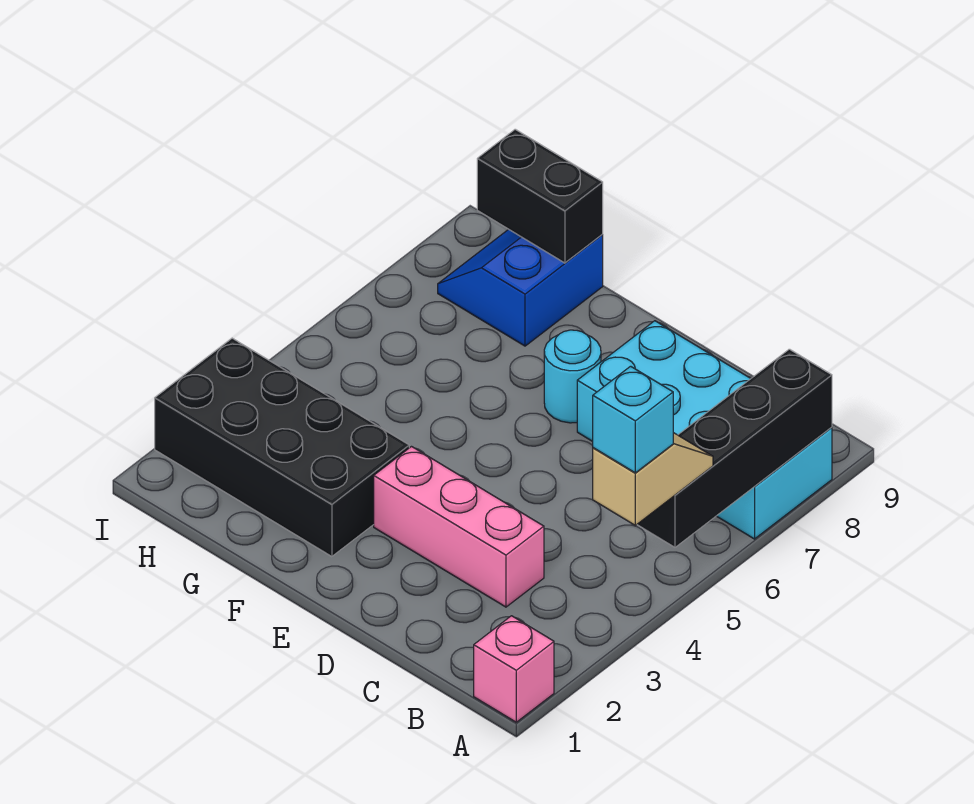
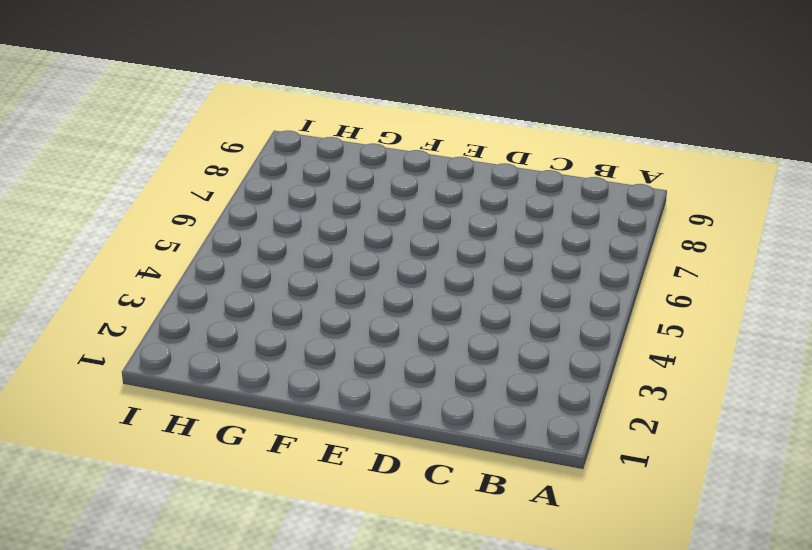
none -> pink brick A1 level 1
none -> cyan brick A7:D8 level 1

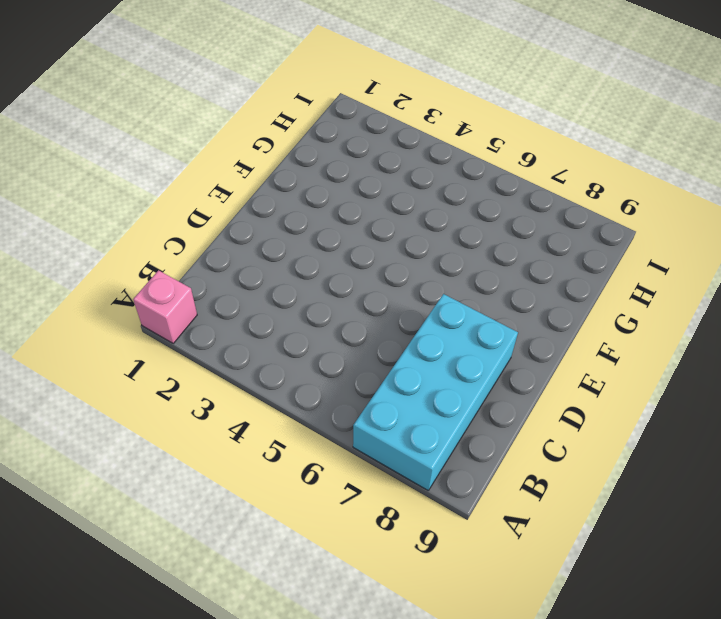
none -> pink brick C3:E3 level 1
none -> cyan round brick E7 level 1

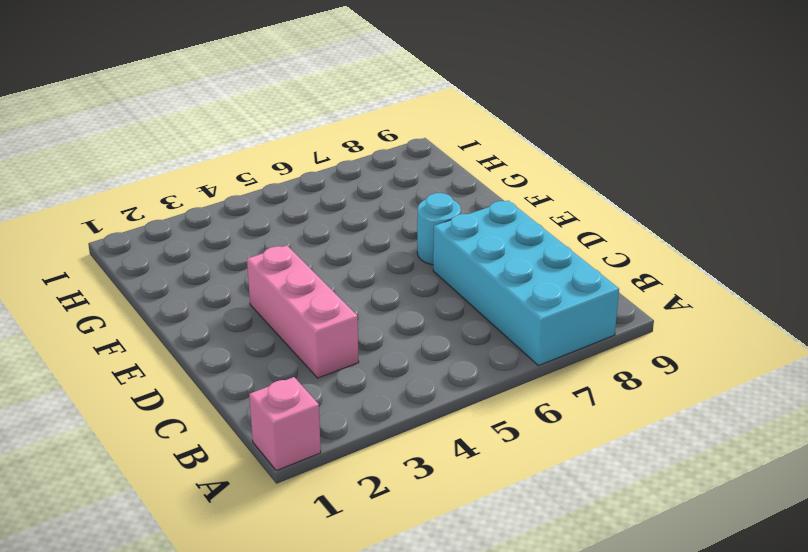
none -> black brick F2:I3 level 1
none -> blue slope G8:H9 level 1 top G

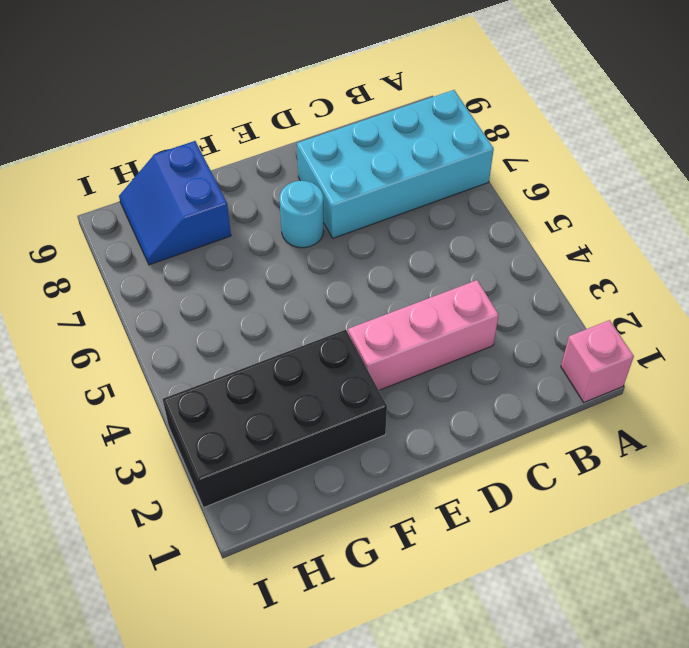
none -> black brick A5:A8 level 2
none -> black brick G9:H9 level 2

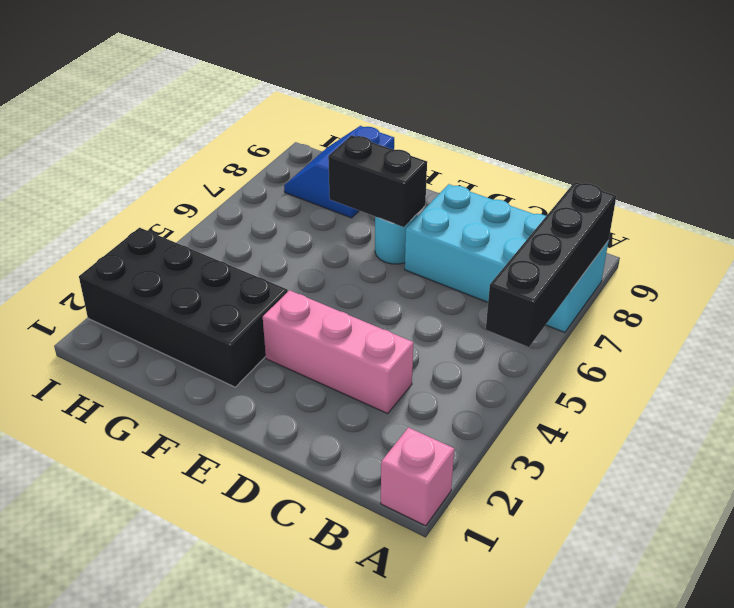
black brick E7:F7 level 2 -> black brick G9:H9 level 2
none -> tan slope A4:A5 level 3 top 4
none -> cyan brick A4 level 4

